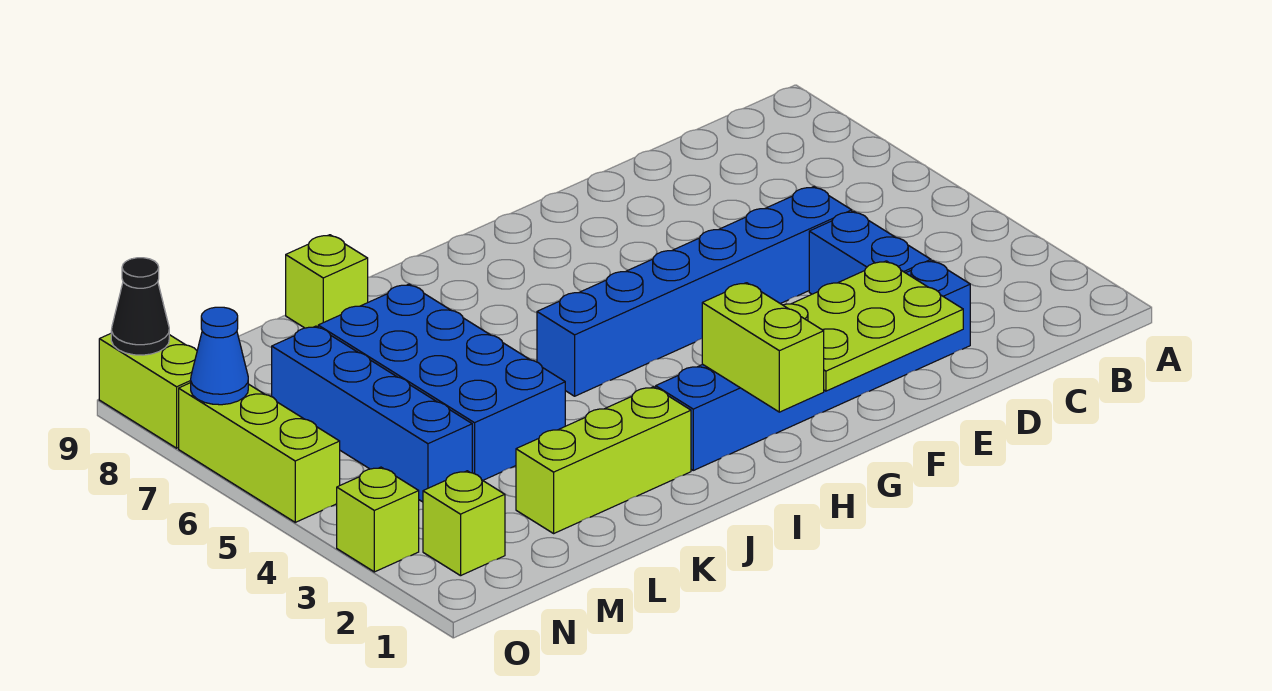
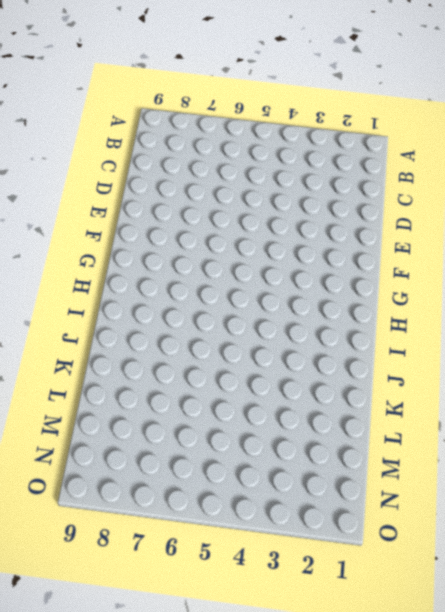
none -> blue brick D2:I2 level 1
none -> blue brick D3:D4 level 1
none -> blue brick D5:I5 level 1

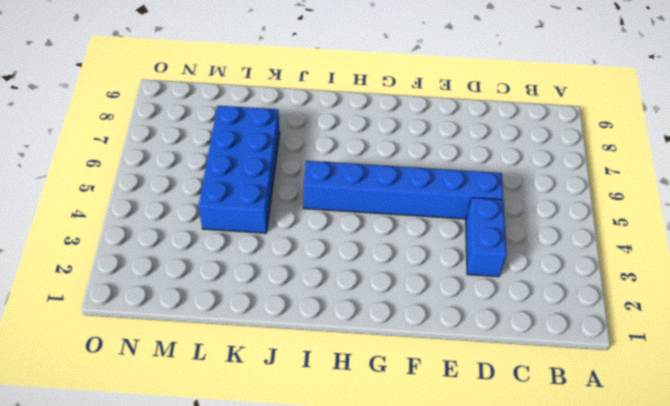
none -> blue brick D2:I2 level 1
none -> lime brick J2:L2 level 1
none -> lime brick K9 level 1

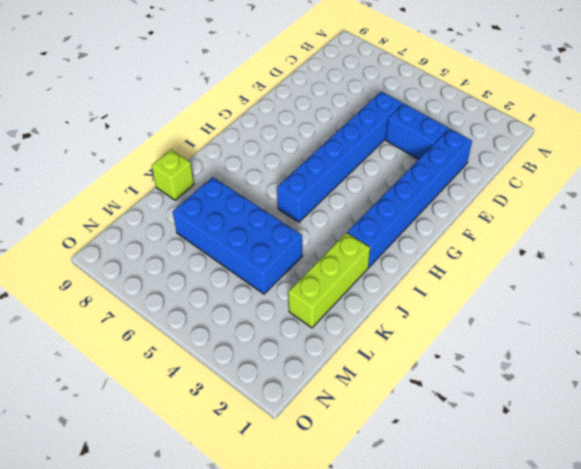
none -> blue brick M4:M7 level 1
none -> lime brick N2 level 1
none -> lime brick O3 level 1

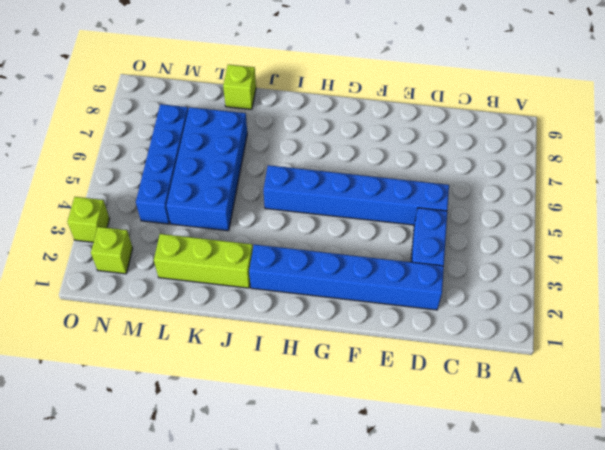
none -> lime brick O5:O7 level 1
none -> lime brick O8:O9 level 1
none -> lime plate E1:G2 level 2

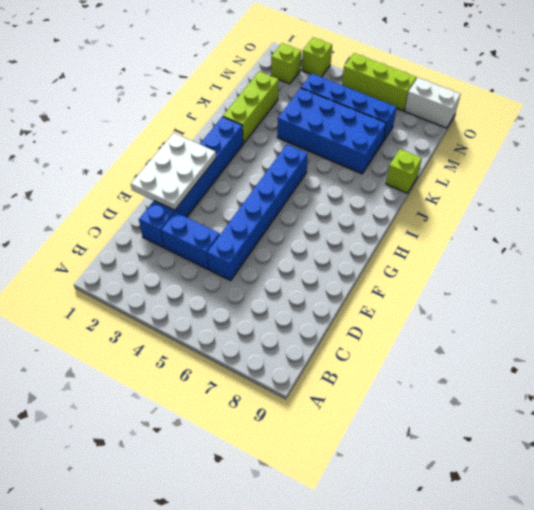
white plate E1:G2 level 2 -> lime plate E1:G2 level 2
white brick O8:O9 level 1 -> lime brick O8:O9 level 1
none -> lime brick H1:H2 level 2
none -> blue cone O7 level 2
none -> black cone O9 level 2

